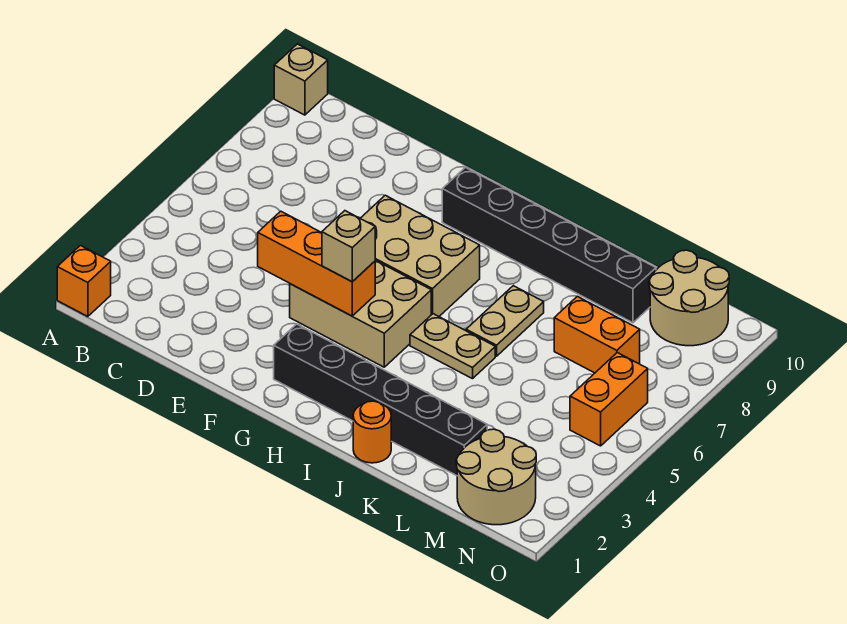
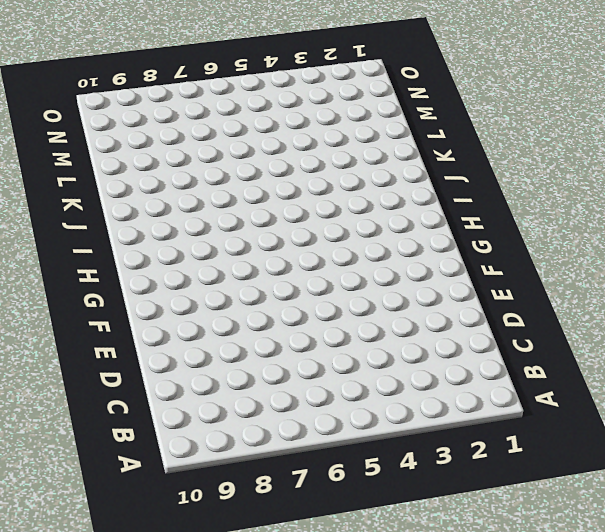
none -> orange brick A1 level 1
none -> tan brick A10 level 1
none -> tan brick F4:H5 level 1

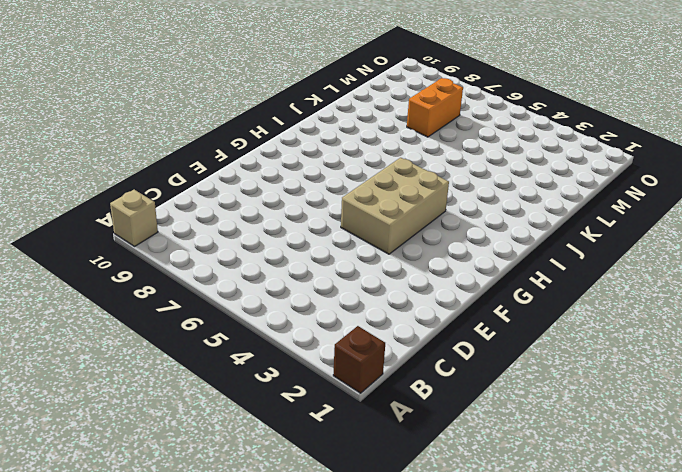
brown brick A1 level 1 -> orange brick A1 level 1
none -> tan brick F6:H7 level 1
none -> black brick G2:L2 level 1
none -> black brick G9:L9 level 1

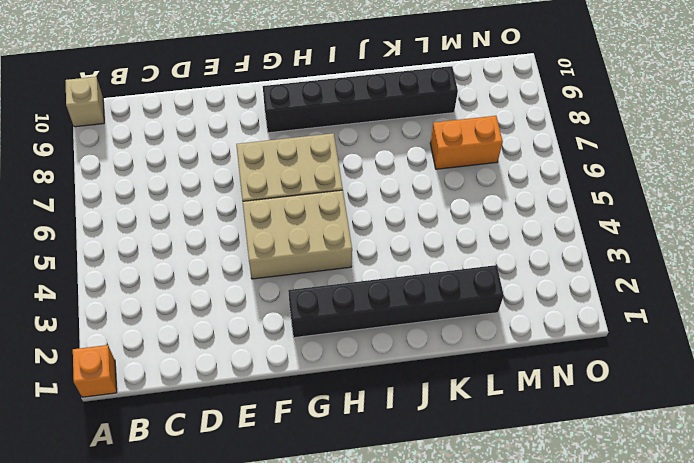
none -> tan plate I5:J5 level 1
none -> orange round brick J1 level 1
none -> tan plate J6:J7 level 1

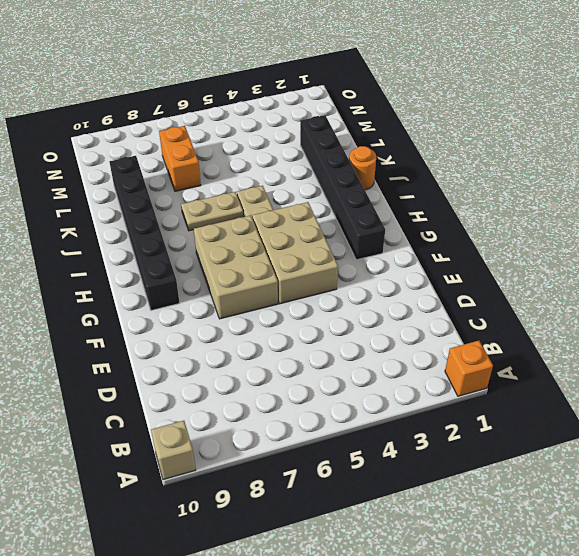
none -> tan round brick M1:N2 level 1
none -> tan round brick M9:N10 level 1
none -> orange brick N5:N6 level 1

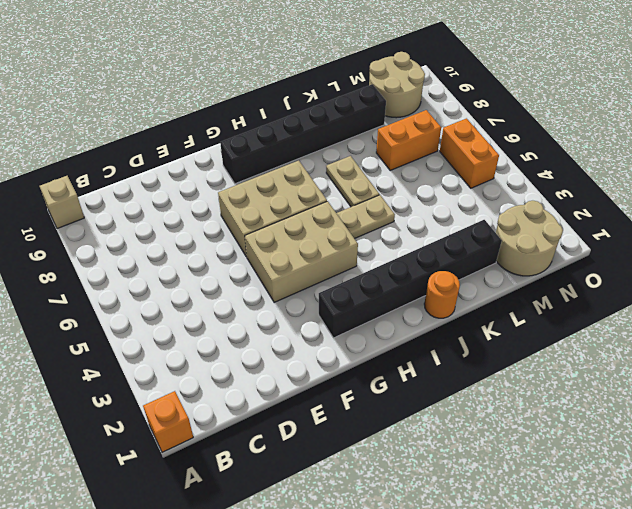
none -> orange brick E4:G4 level 2
none -> tan brick G4 level 3

